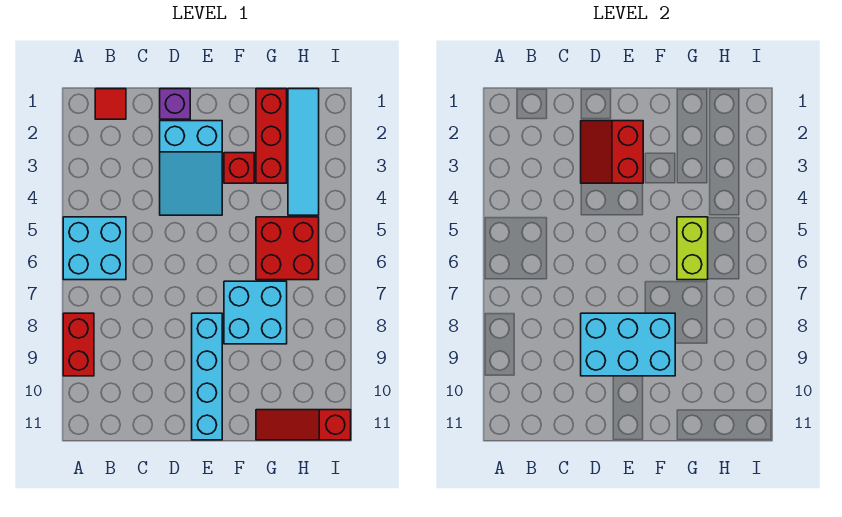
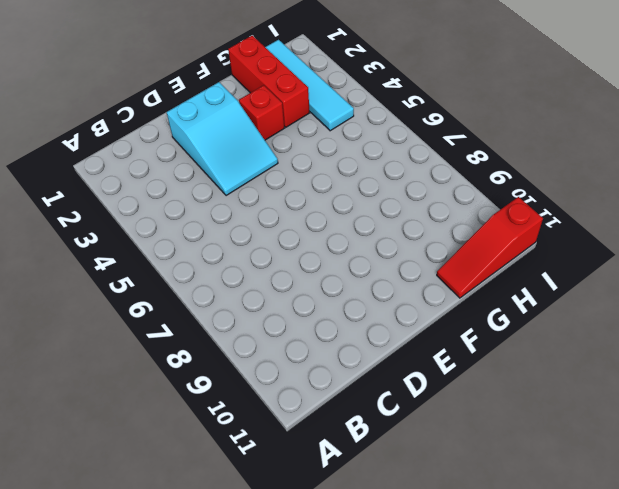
none -> cyan brick A5:B6 level 1
none -> red brick A8:A9 level 1
none -> red tile B1 level 1

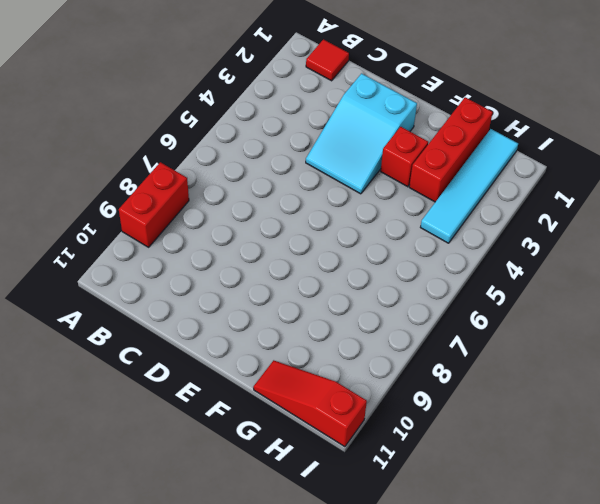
none -> cyan brick A5:B6 level 1
none -> purple brick D1 level 1
none -> cyan brick E8:E11 level 1

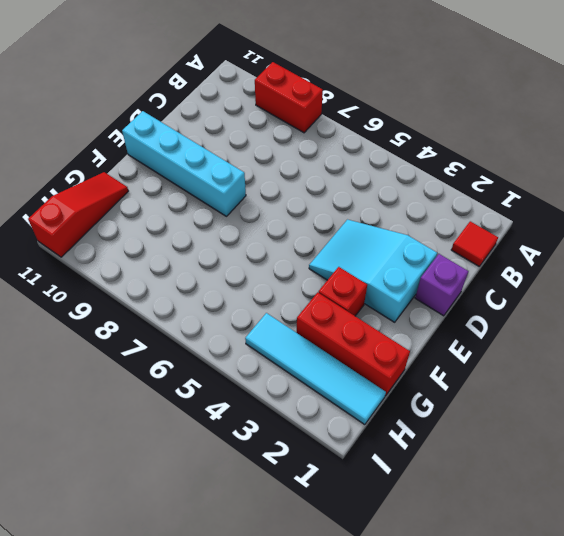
none -> cyan brick A5:B6 level 1
none -> cyan brick F7:G8 level 1
none -> red brick G5:H6 level 1

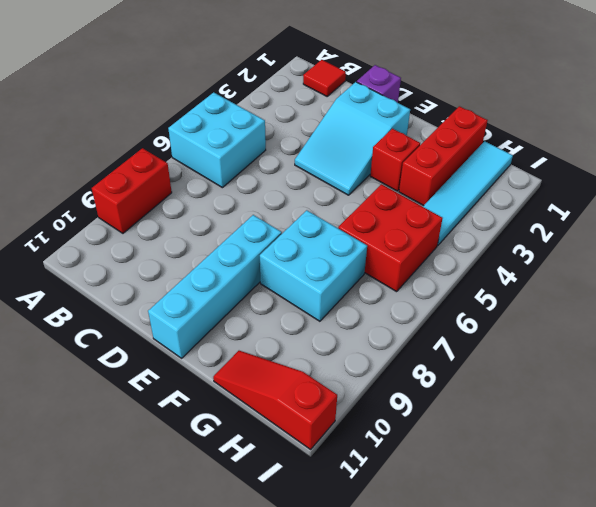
none -> red slope D2:E3 level 2 top E
none -> cyan brick D8:F9 level 2
none -> lime brick G5:G6 level 2

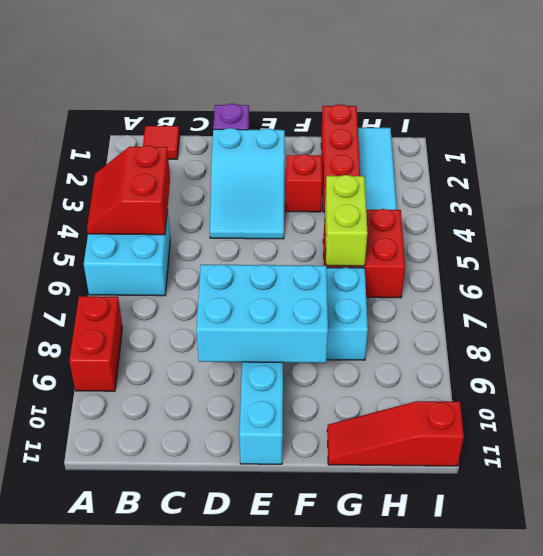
red slope A4:B5 level 2 top B -> red slope D2:E3 level 2 top E

